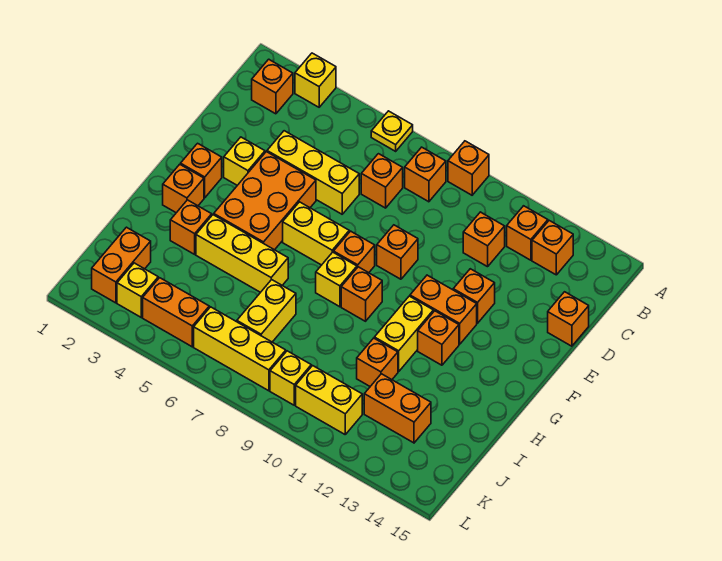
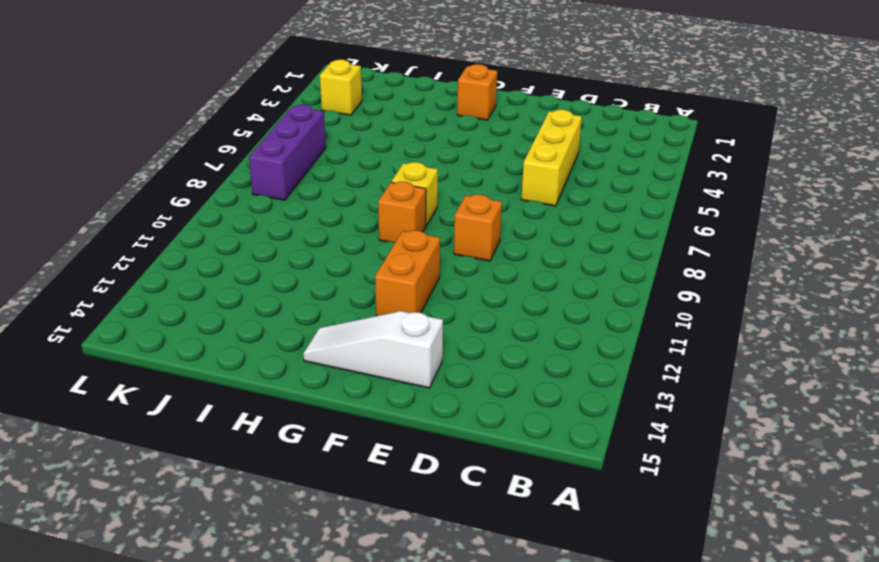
white slope E14:G14 level 1 top E -> none
purple brick K6:K8 level 1 -> yellow brick K6:K8 level 1
none -> yellow brick A3 level 1
none -> yellow plate A6 level 1
none -> orange brick A9 level 1
none -> orange brick B2 level 1

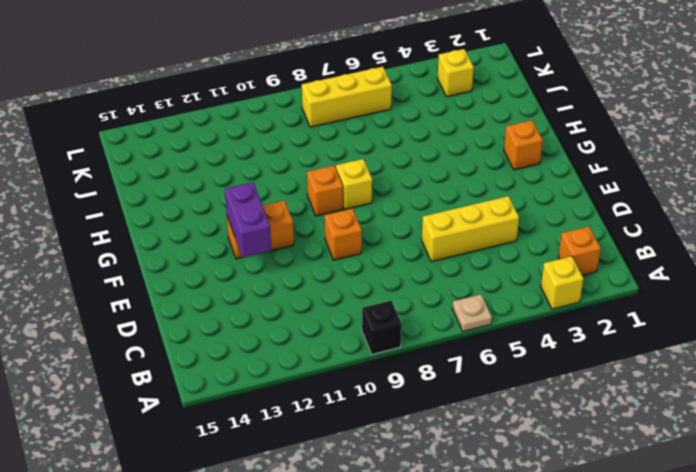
tan plate A6 level 1 -> yellow plate A6 level 1
black brick A9 level 1 -> orange brick A9 level 1
purple brick E12:F12 level 2 -> none
none -> orange brick B8 level 1
none -> orange brick B12 level 1
none -> orange brick B13 level 1
none -> orange brick C7 level 1

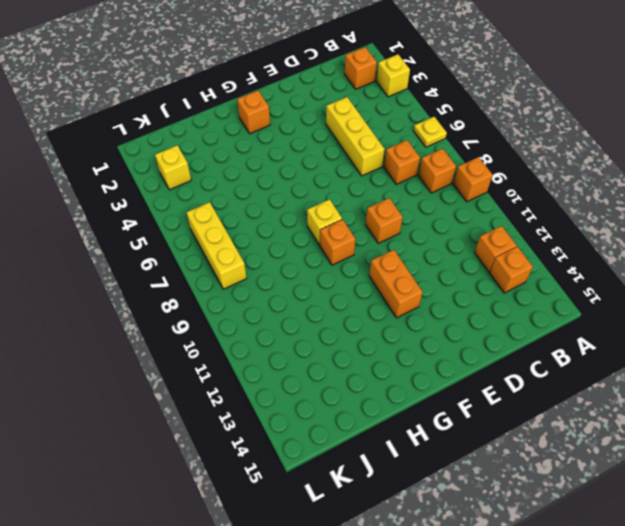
none -> orange brick C11 level 1
none -> orange brick D15 level 1
none -> yellow brick E3 level 1
none -> orange brick E4:G5 level 1

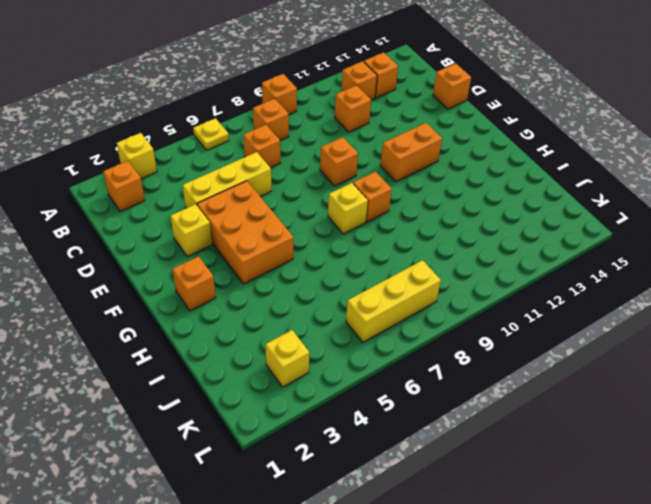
none -> orange brick E12 level 1
none -> orange brick F2 level 1
none -> yellow brick F6:F7 level 1
none -> orange brick F8 level 1

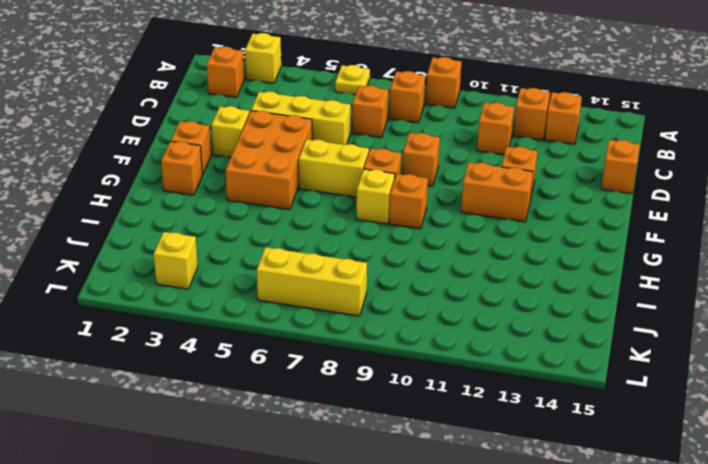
none -> yellow brick G11:H11 level 1
none -> orange brick G12 level 1
none -> orange brick H3 level 1
none -> yellow brick H4:H6 level 1

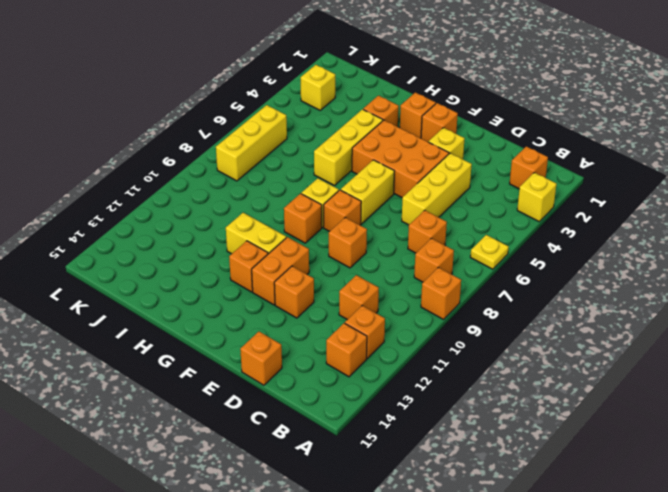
none -> yellow brick I7:J7 level 1
none -> orange brick I11 level 1
none -> orange brick J2:K2 level 1
none -> orange brick J12:J13 level 1

